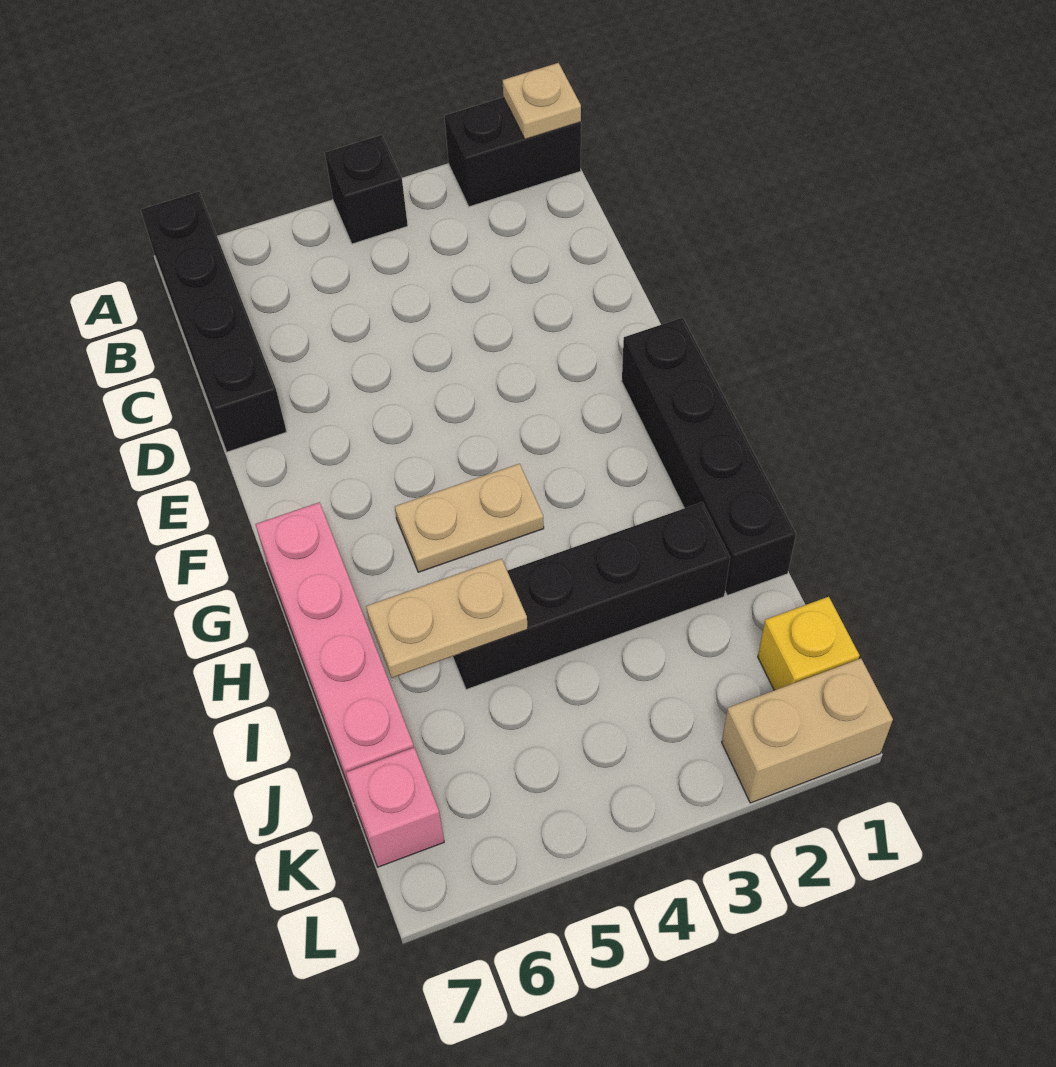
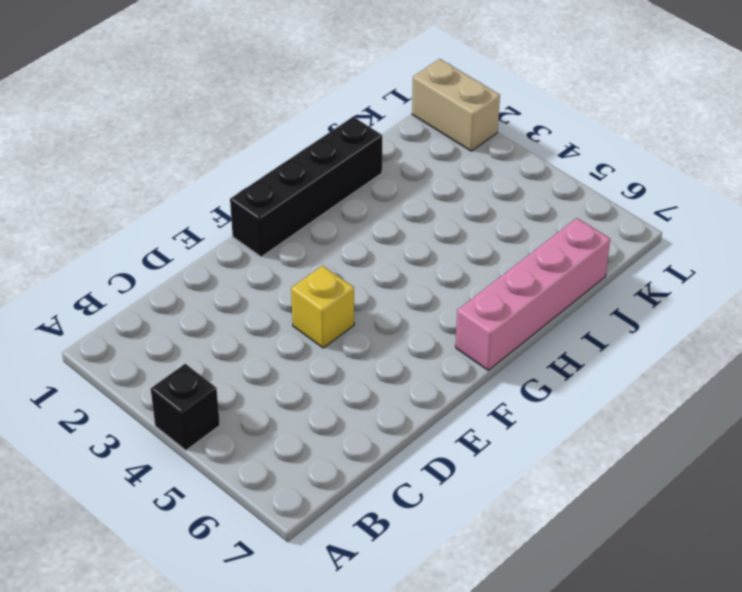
yellow brick E4 level 1 -> yellow brick K1 level 1
none -> black brick A1:A2 level 1
none -> black brick A7:D7 level 1
none -> tan plate G4:G5 level 1

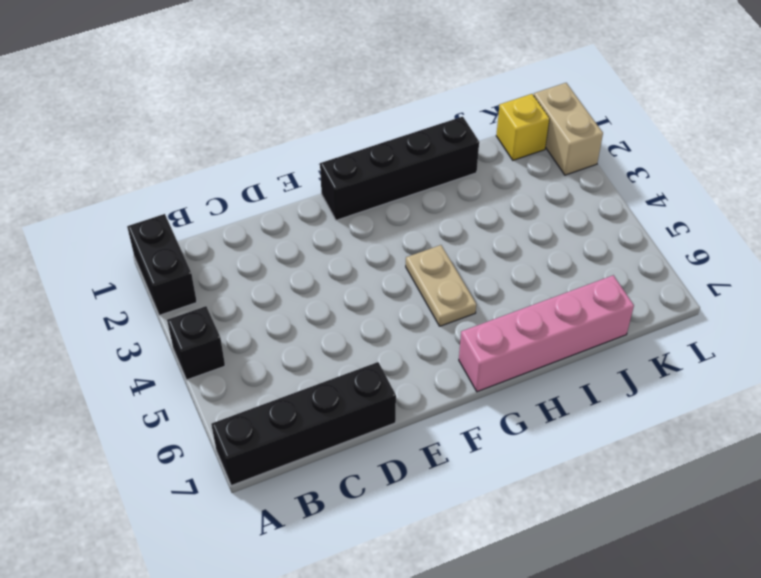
none -> black brick I2:I5 level 1
none -> pink brick K7 level 1
none -> tan plate A1 level 2

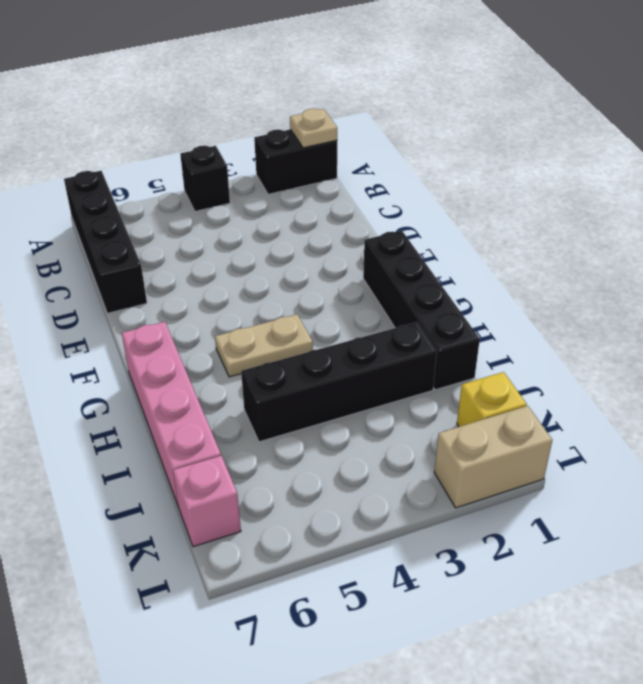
none -> tan plate I5:I6 level 2

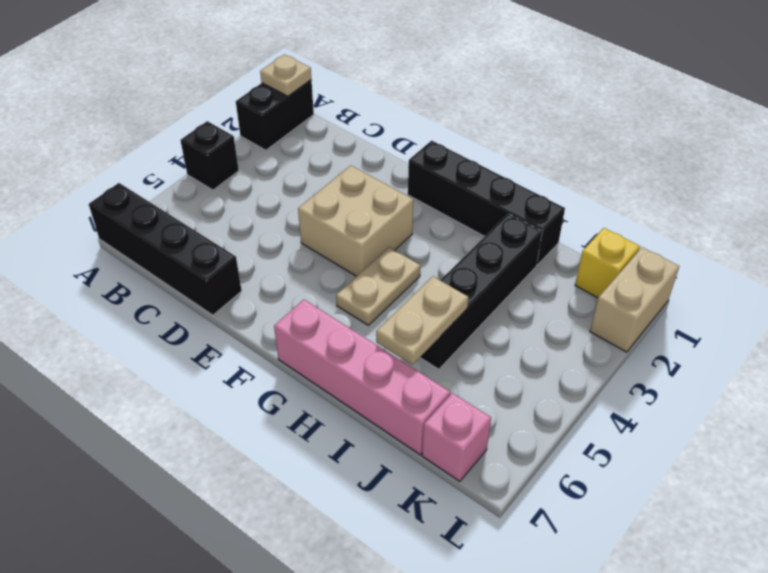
tan brick E3:F4 level 1 -> none

